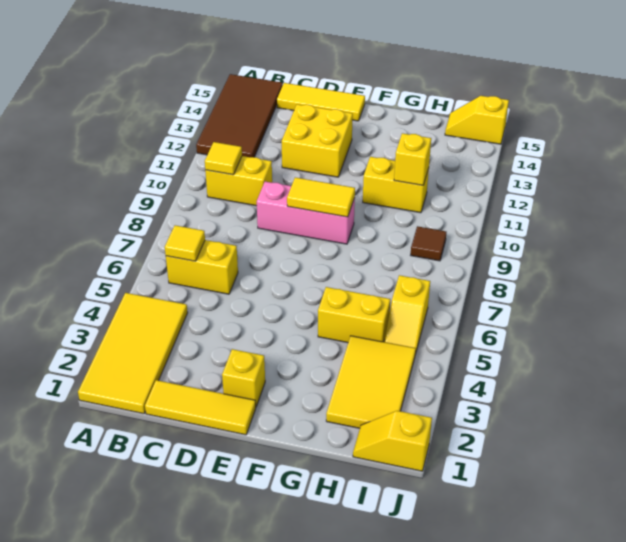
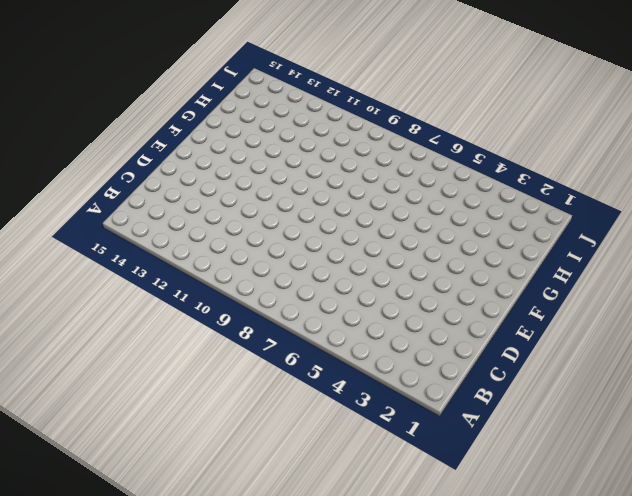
none -> yellow tile A1:B4 level 1
none -> brown tile A12:B15 level 1
none -> yellow brick B6:C6 level 1

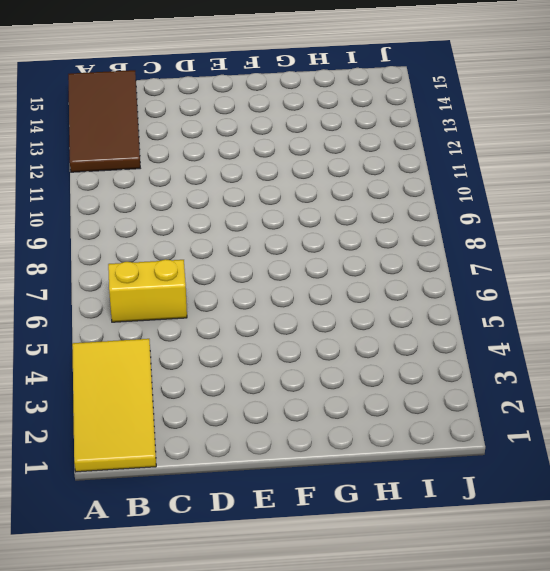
none -> yellow brick B10:C10 level 1
none -> yellow tile C1:E1 level 1
none -> yellow tile C15:E15 level 1

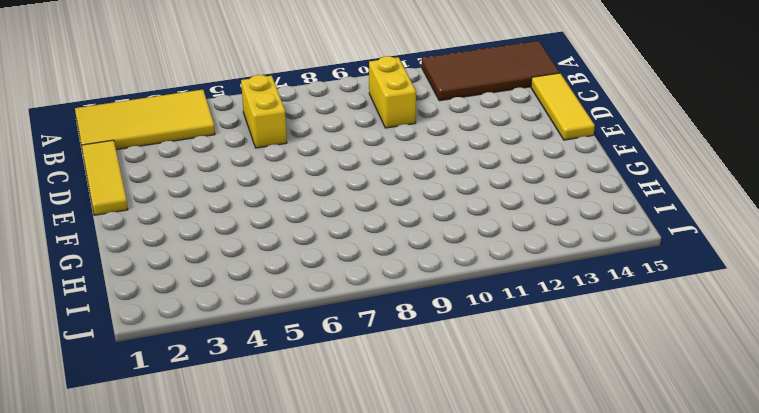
none -> pink brick D9:F9 level 1
none -> yellow brick D12:E13 level 1
none -> yellow brick E2 level 1

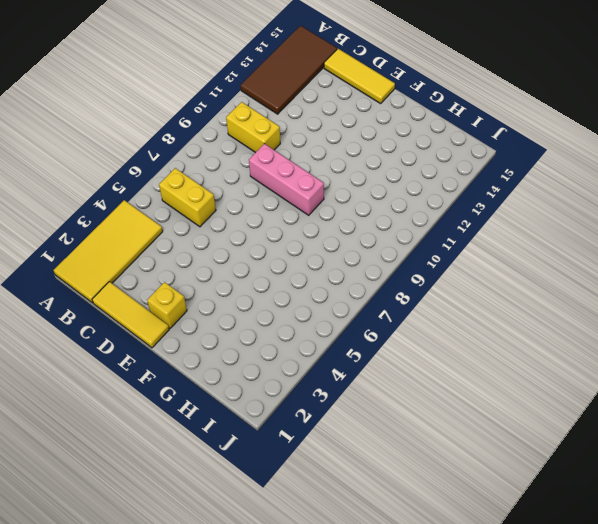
none -> yellow brick D12:E13 level 1
none -> yellow brick G5:H5 level 1
none -> yellow brick G11:H11 level 1

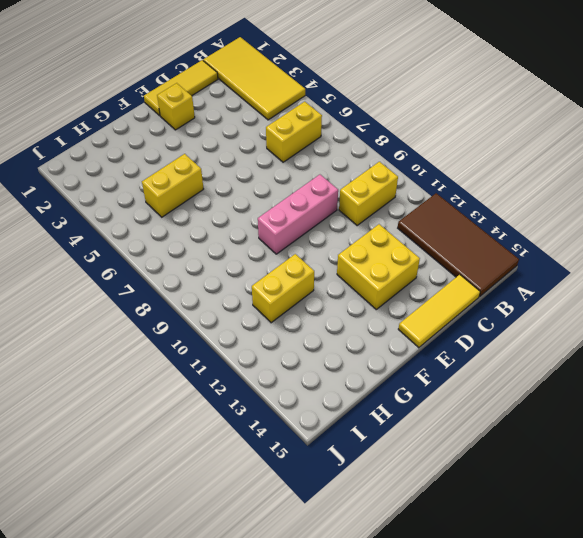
none -> yellow tile H2:I4 level 1
none -> yellow slope I1:J1 level 1 top J
none -> yellow slope I5:I6 level 1 top 6

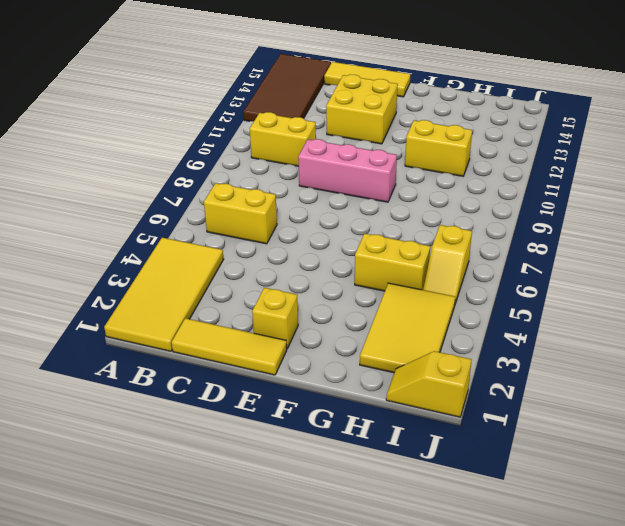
none -> brown tile I9 level 1
none -> yellow slope I15:J15 level 1 top J
none -> yellow tile B6 level 2

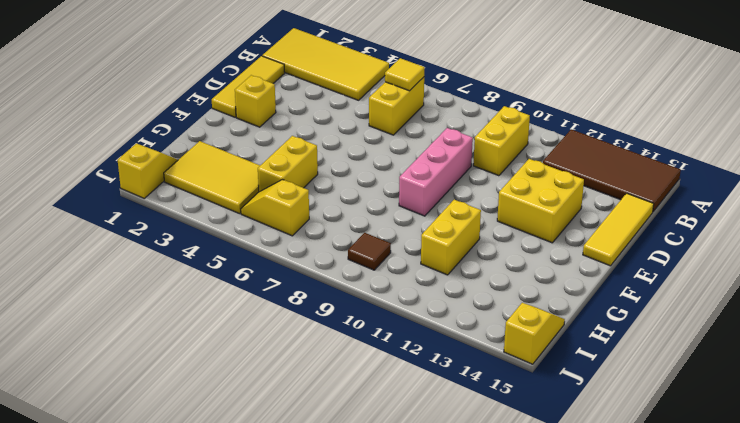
none -> yellow tile B10 level 2
none -> yellow tile E9:F9 level 2
none -> yellow brick H11 level 2

